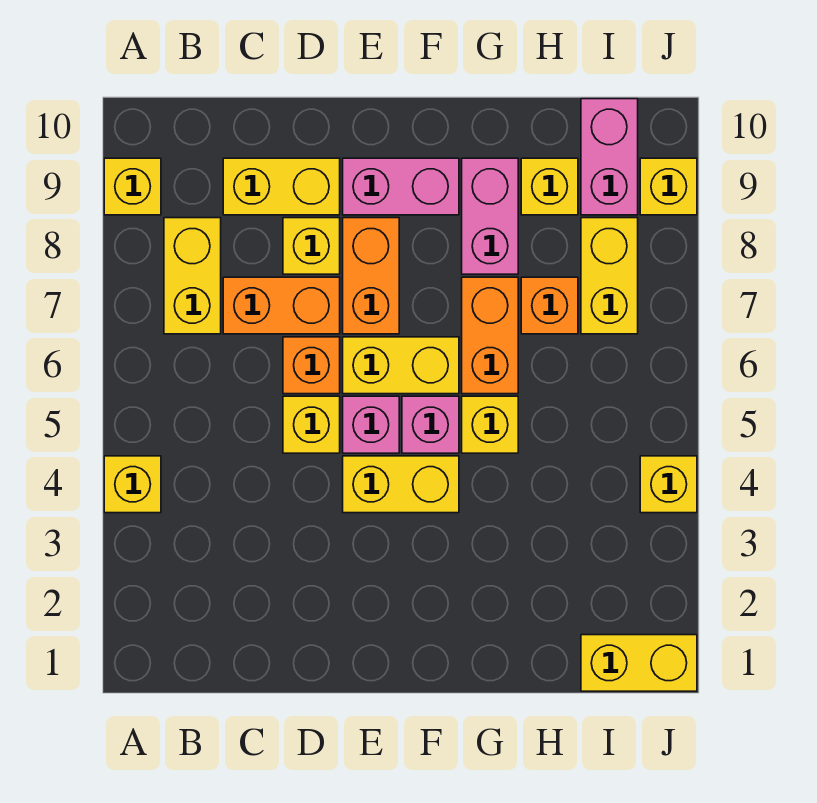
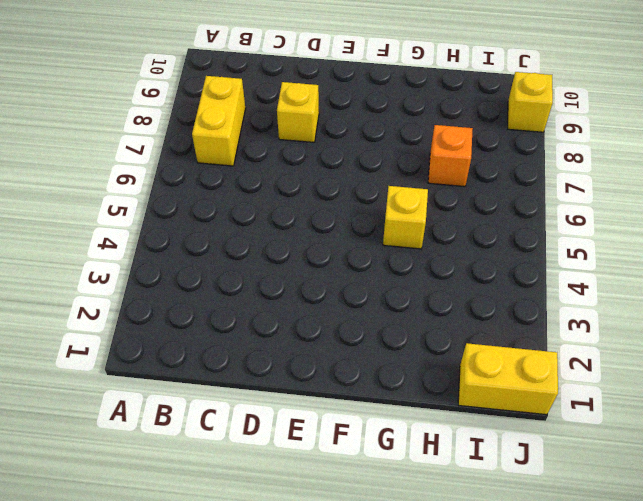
none -> yellow brick A4 level 1
none -> yellow brick A9 level 1
none -> orange brick C7:D7 level 1

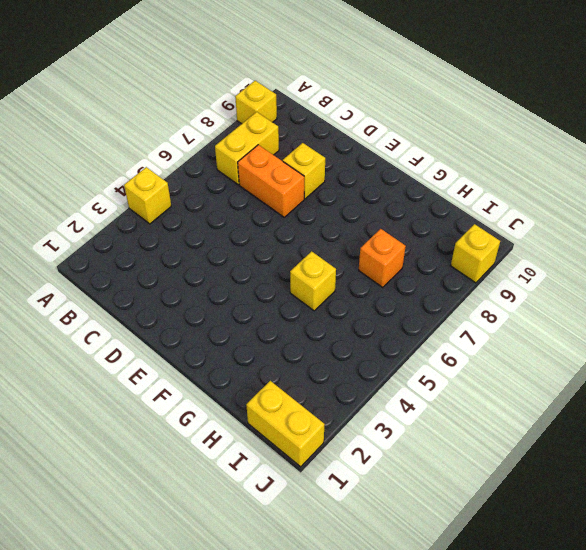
none -> yellow brick C9:D9 level 1
none -> yellow brick D5 level 1
none -> orange brick D6 level 1

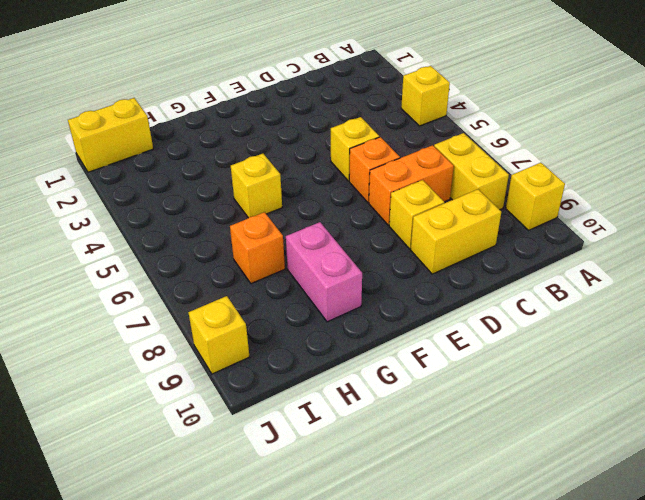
none -> yellow brick E4:F4 level 1
none -> pink brick E5 level 1
none -> yellow brick E6:F6 level 1

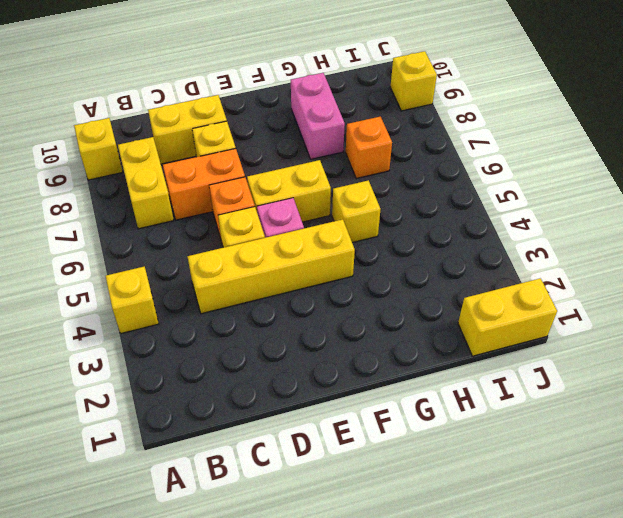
yellow brick C4:F4 level 1 -> yellow brick E4:F4 level 1
none -> orange brick E7:E8 level 1
none -> pink brick E9:F9 level 1
none -> pink brick F5 level 1

